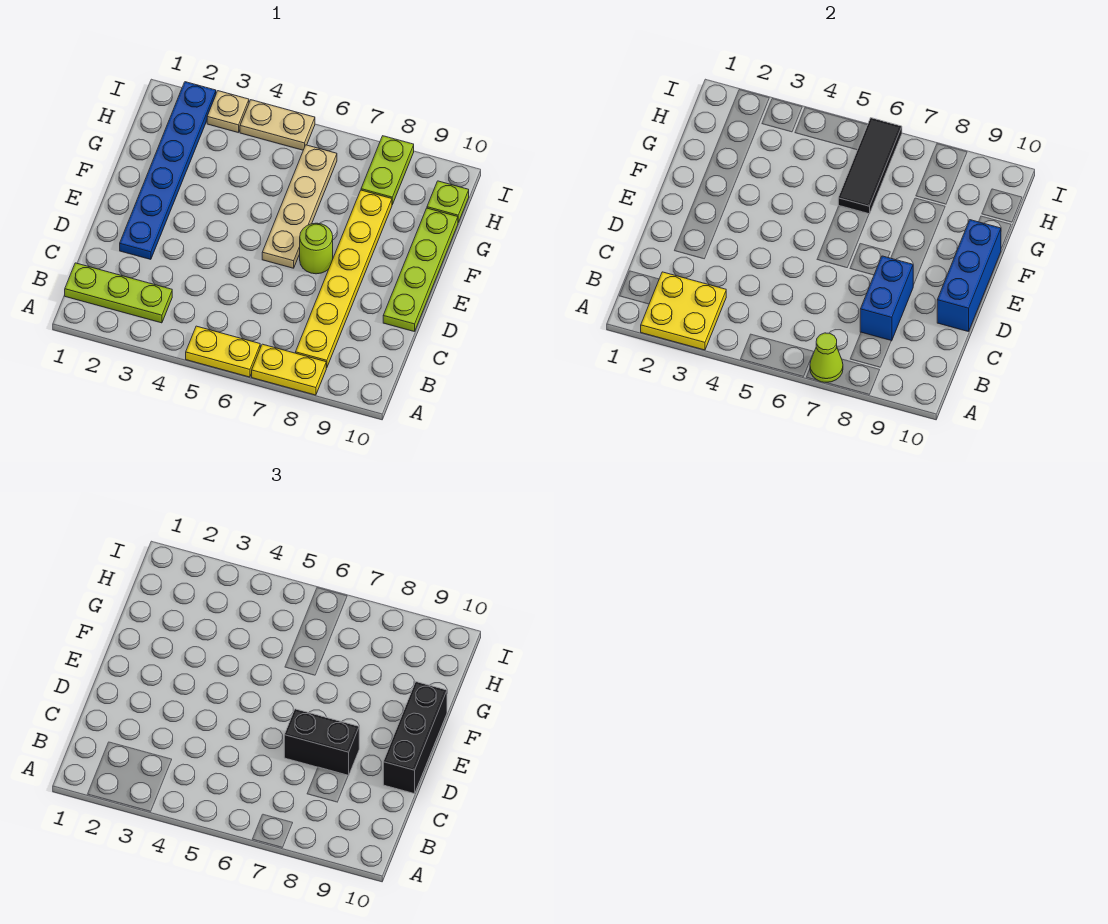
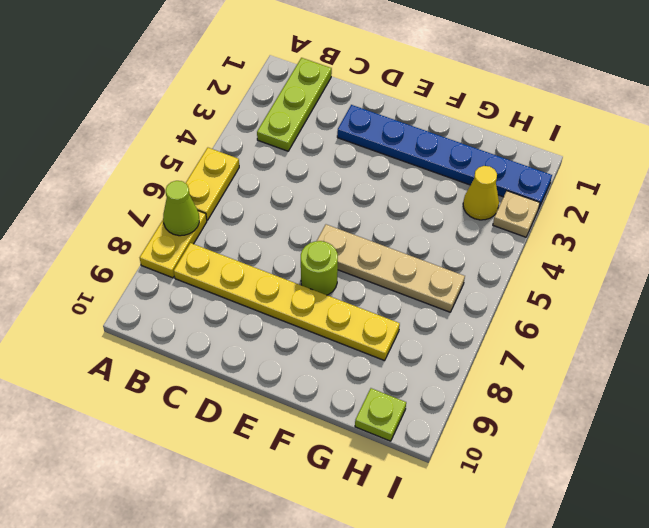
yellow cone H3 level 1 -> none
none -> lime plate D10:G10 level 1
none -> lime plate H8:I8 level 1
none -> tan plate I4:I5 level 1

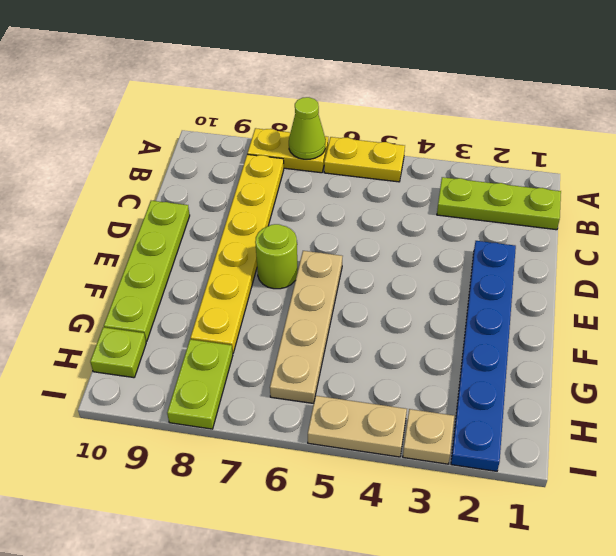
none -> yellow plate A2:B3 level 2
none -> blue brick C8:D8 level 2
none -> blue brick D10:F10 level 2

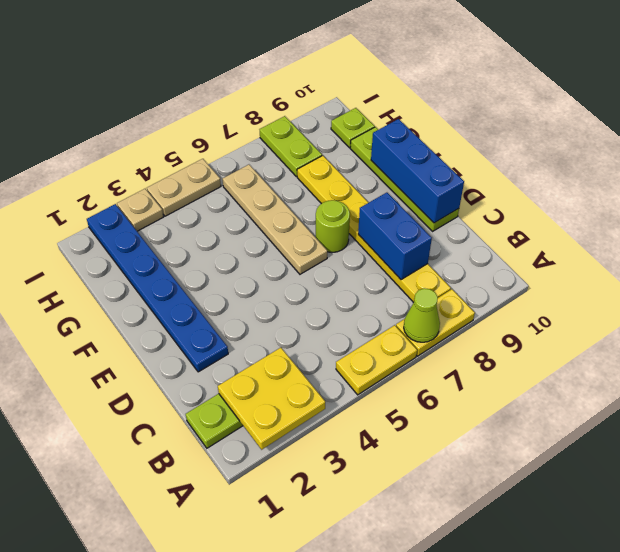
none -> black tile G6:I6 level 2
none -> black brick D7:D8 level 3
none -> black brick D10:F10 level 3

